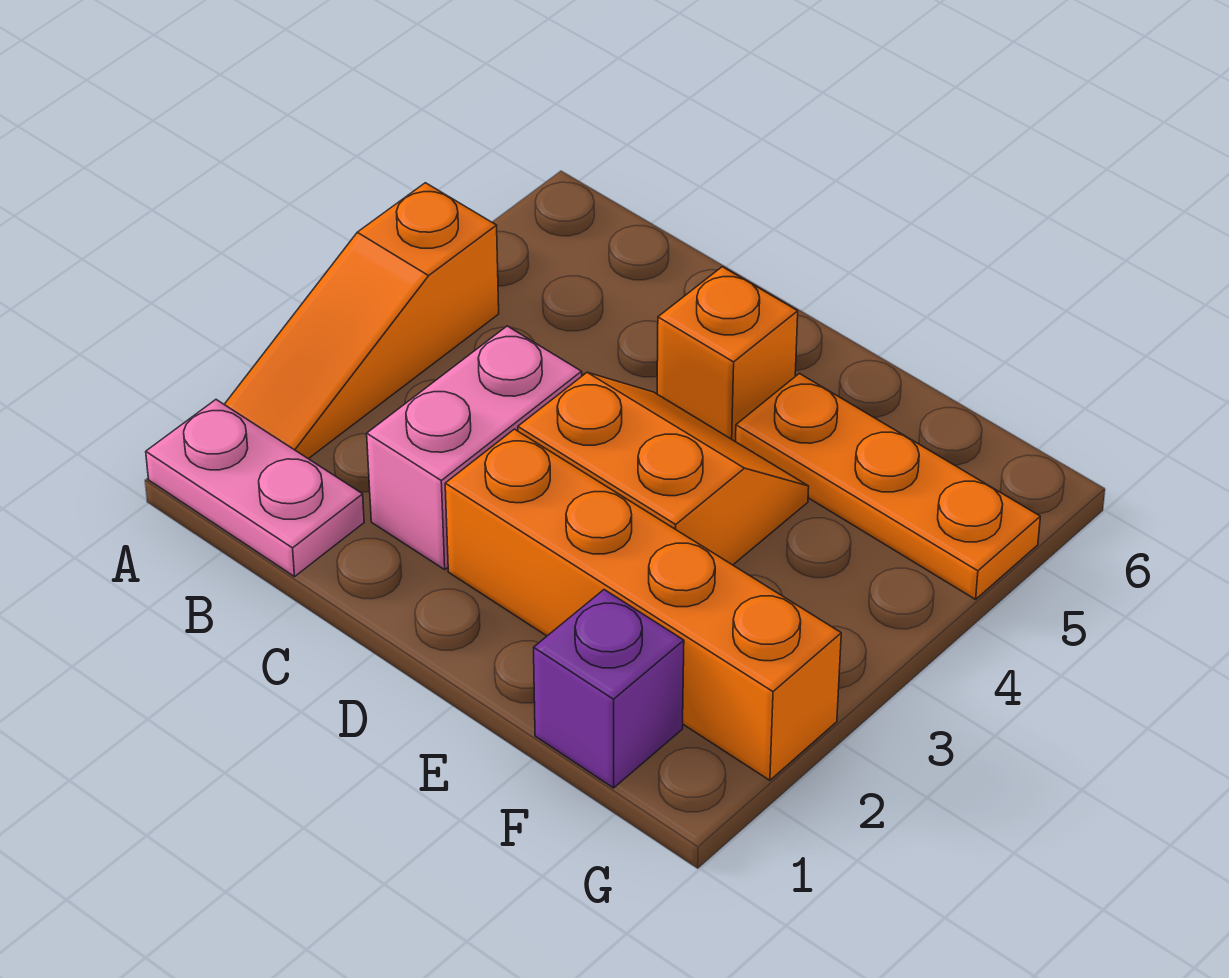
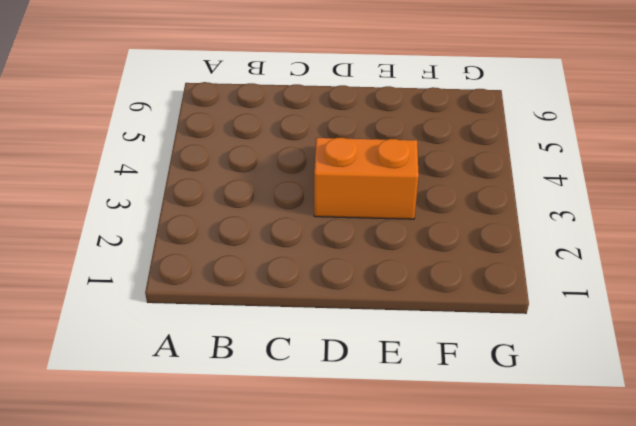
none -> pink plate A1:B1 level 1
none -> orange slope A2:A4 level 1 top 4

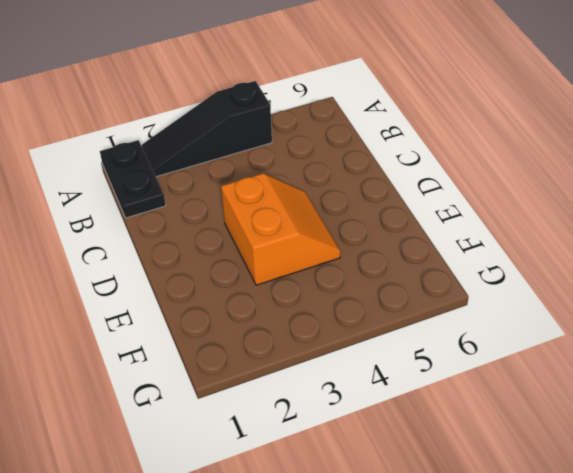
black plate A1:B1 level 1 -> pink plate A1:B1 level 1
black slope A2:A4 level 1 top 4 -> orange slope A2:A4 level 1 top 4
none -> pink brick C2:C3 level 1
none -> orange brick D2:G2 level 1

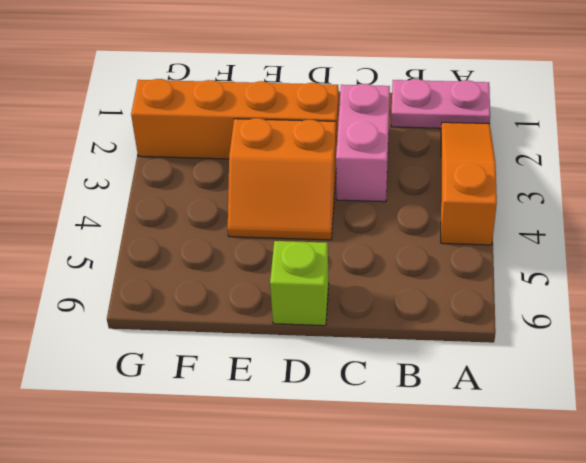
lime brick D6 level 1 -> none
none -> orange brick D5 level 1
none -> orange plate E5:G5 level 1

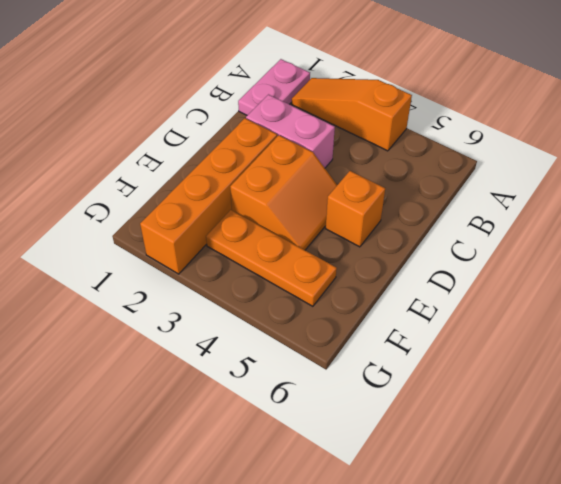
orange plate F3:F5 level 1 -> orange plate E5:G5 level 1
none -> purple brick F1 level 1

